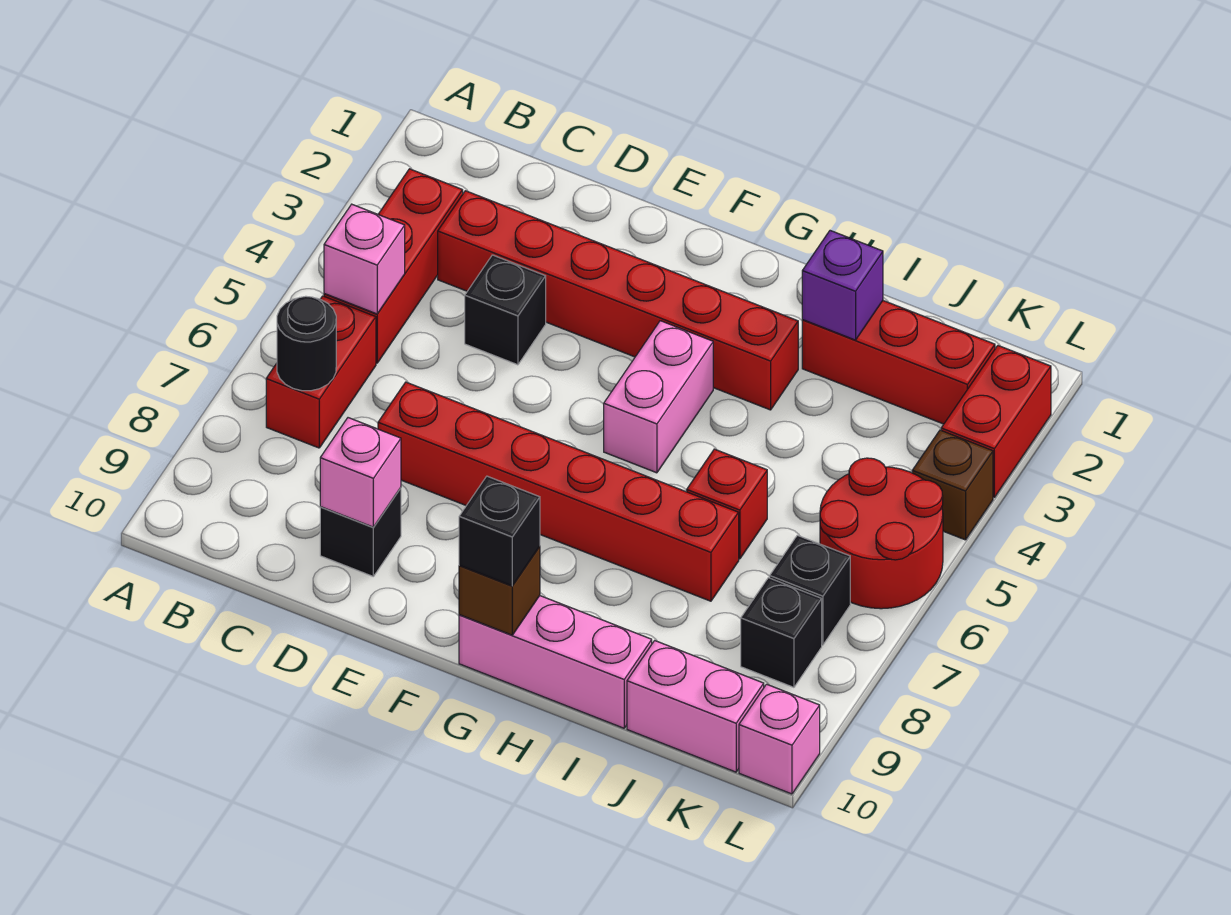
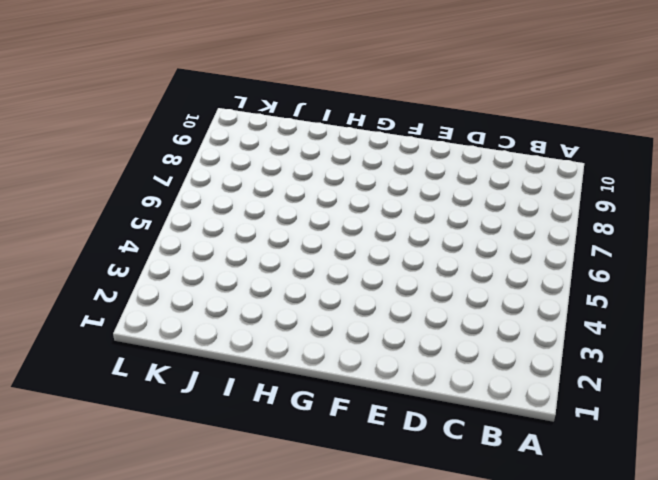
none -> red brick B3:B5 level 1
none -> red brick B6:B7 level 1
none -> red brick C3:H3 level 1

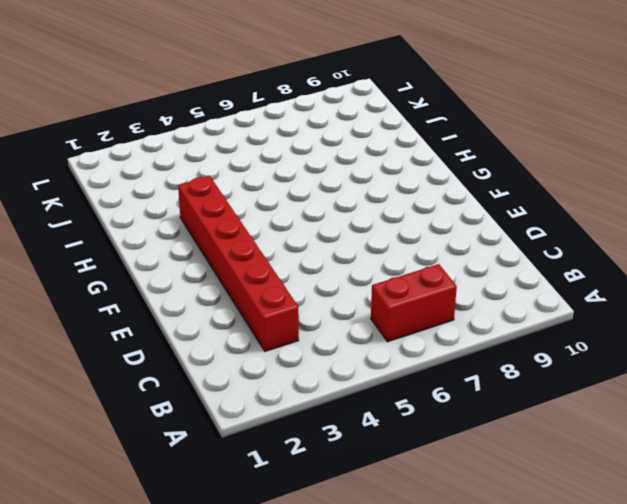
none -> red brick B3:B5 level 1
none -> black brick D4 level 1
none -> red brick D7:I7 level 1

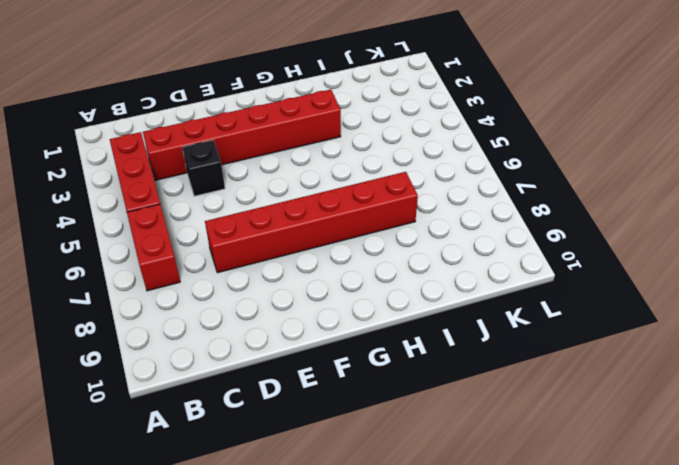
none -> black brick D9 level 1
none -> pink brick G4:G5 level 1
none -> pink brick G10:I10 level 1

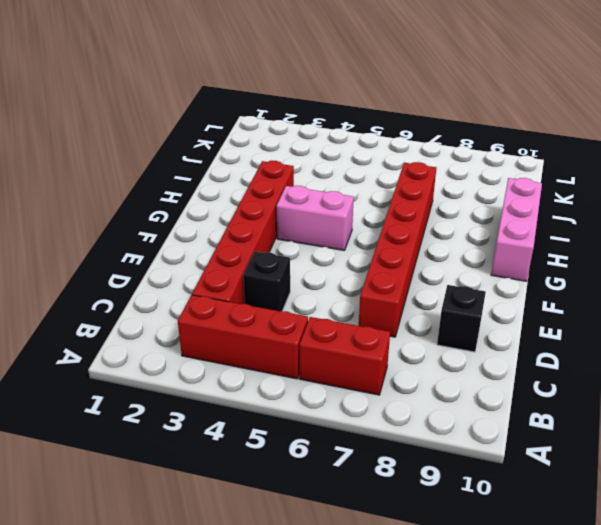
none -> red brick I2:K2 level 1
none -> red brick I6 level 1
none -> pink brick J10:K10 level 1

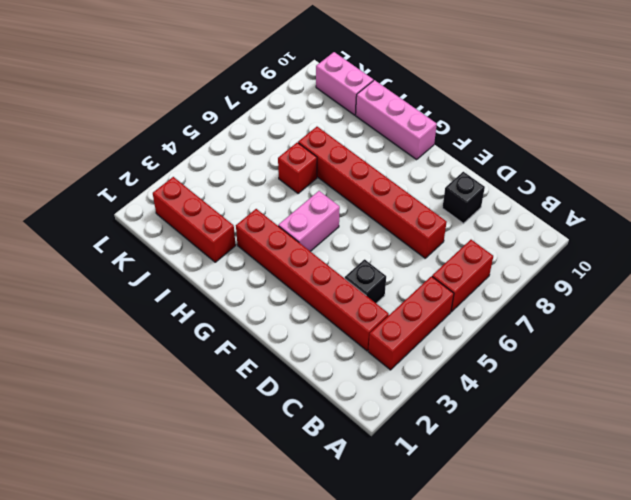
none -> red round brick K5:L6 level 1
none -> black brick K7 level 1
none -> black brick K8 level 1

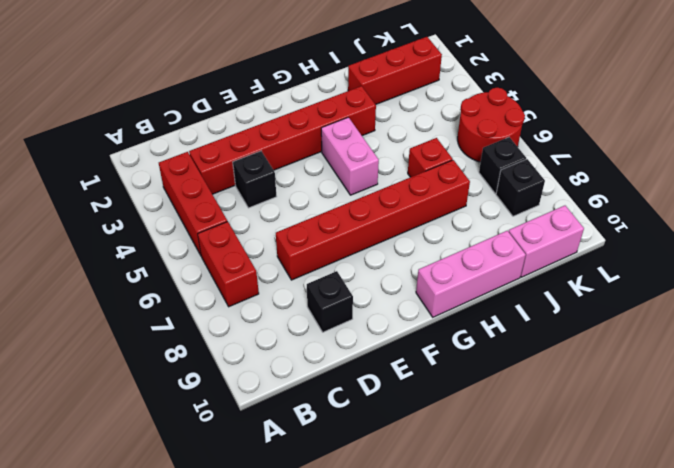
none -> red brick L2:L3 level 1
none -> brown brick L4 level 1
none -> pink brick L10 level 1

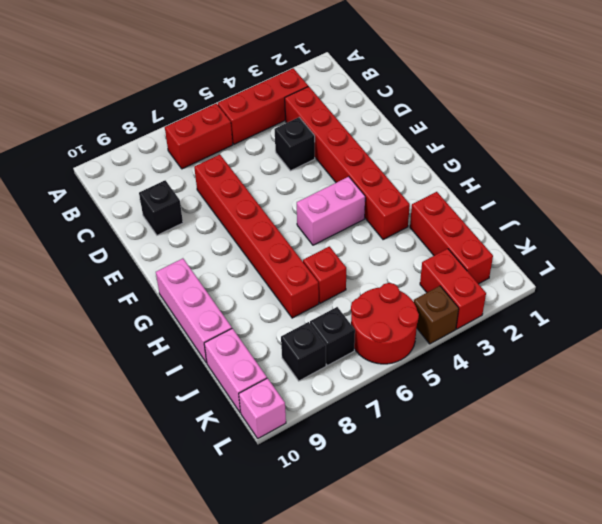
red brick K3:L3 level 1 -> red brick L2:L3 level 1
none -> pink brick B5 level 2
none -> black round brick B7 level 2
none -> pink brick D9 level 2

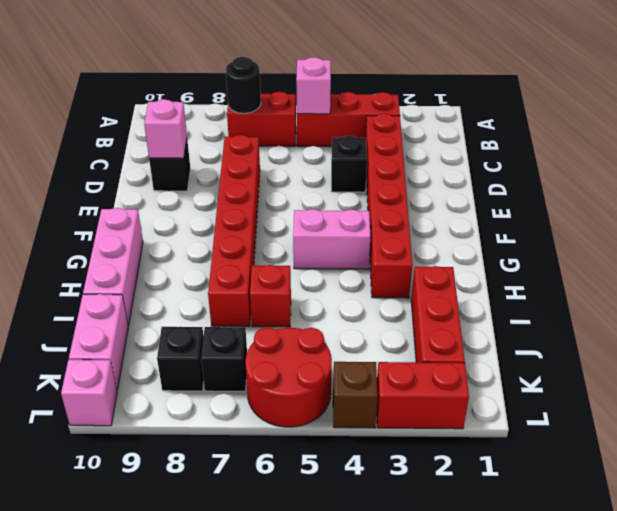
none -> brown brick G10 level 2
none -> purple brick I2 level 2
none -> black brick G10 level 3

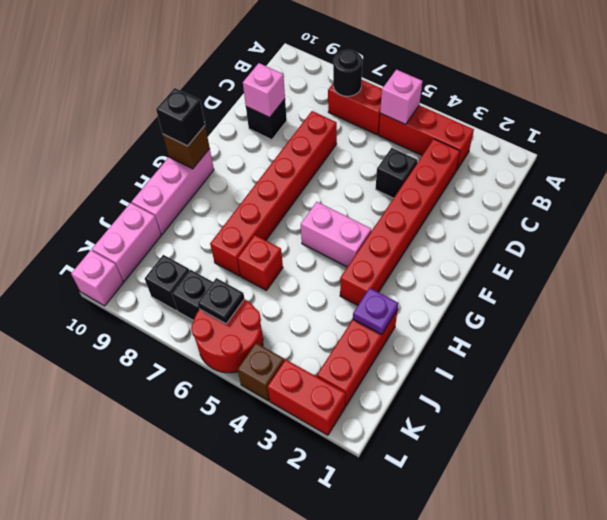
purple plate I2 level 2 -> purple brick I2 level 2
black plate K6 level 2 -> none

